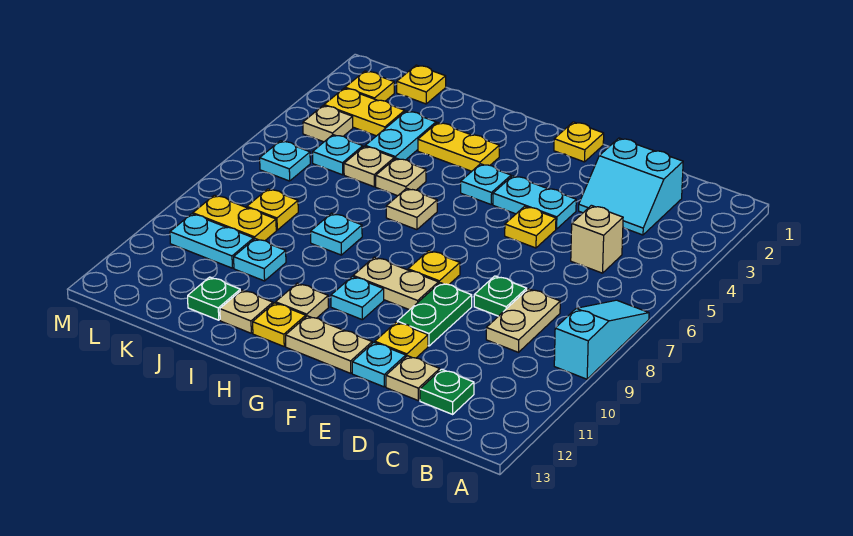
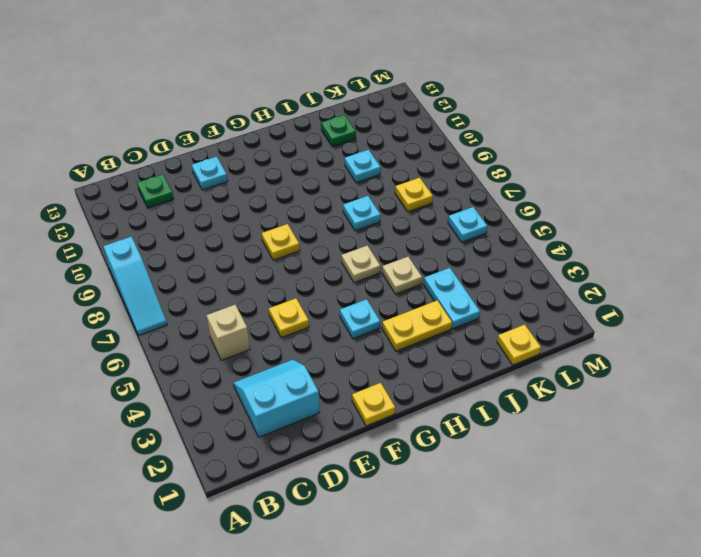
none -> tan plate C8:C9 level 1
none -> green plate D8 level 1
none -> tan plate D12 level 1
none -> cyan plate E4:F4 level 1

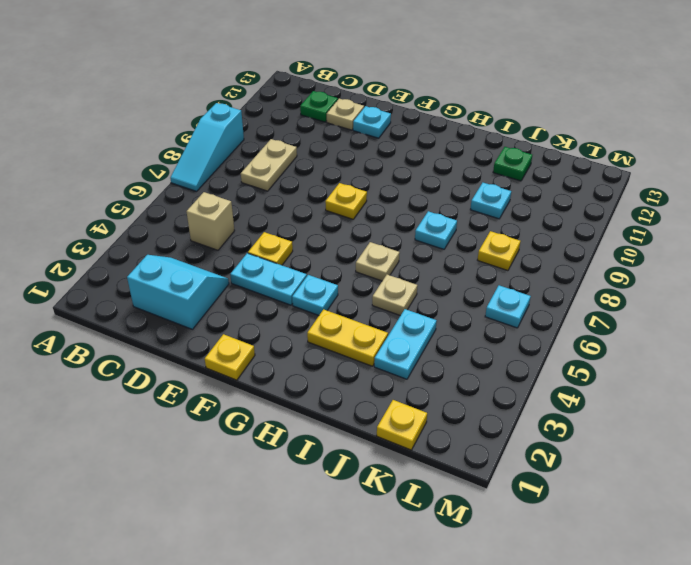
none -> green plate D8 level 1
none -> green plate E9:E10 level 1
none -> yellow plate E11 level 1
none -> tan plate F9:G9 level 1

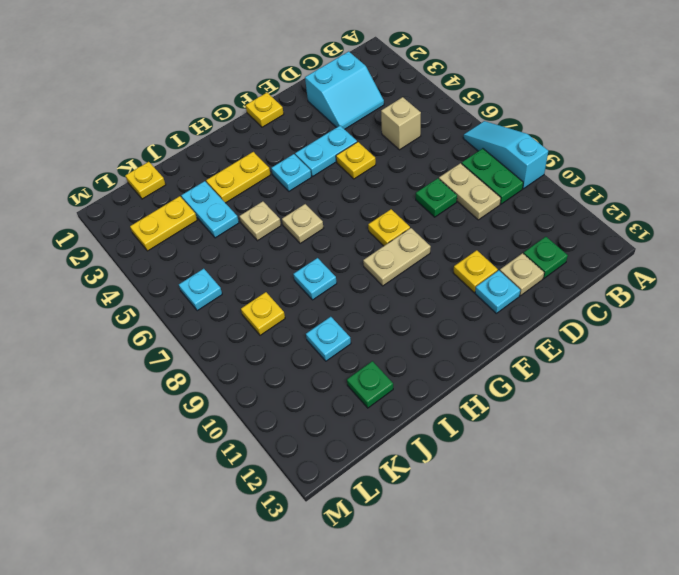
green plate B8:B9 level 1 -> green plate E9:E10 level 1
none -> tan plate F12:G12 level 1
none -> cyan plate G10 level 1
none -> tan plate H11 level 1
none -> yellow plate H12 level 1

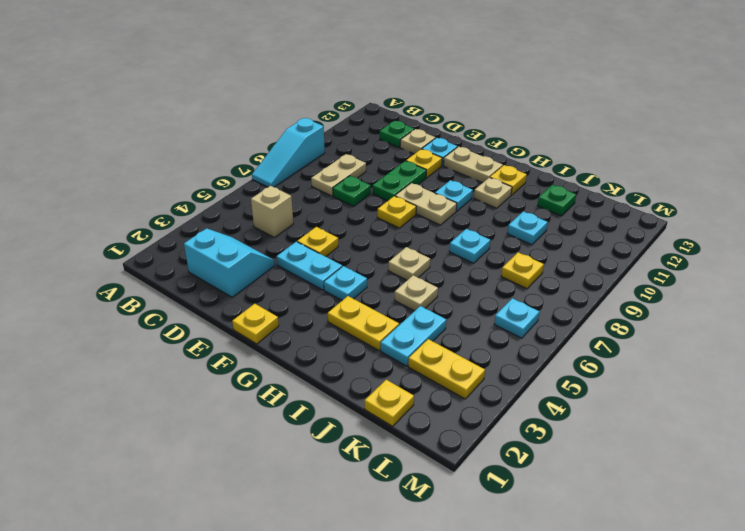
none -> tan plate I12 level 1
none -> tan plate J5 level 1
none -> cyan plate K5 level 1
none -> yellow plate K9:L9 level 1

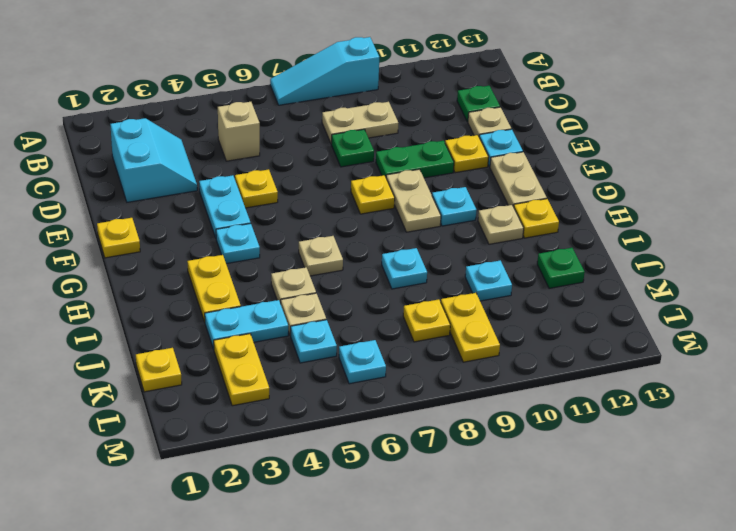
none -> tan plate I12 level 1
none -> cyan plate K10:L10 level 1
none -> yellow plate L2 level 1
none -> tan plate L4 level 1

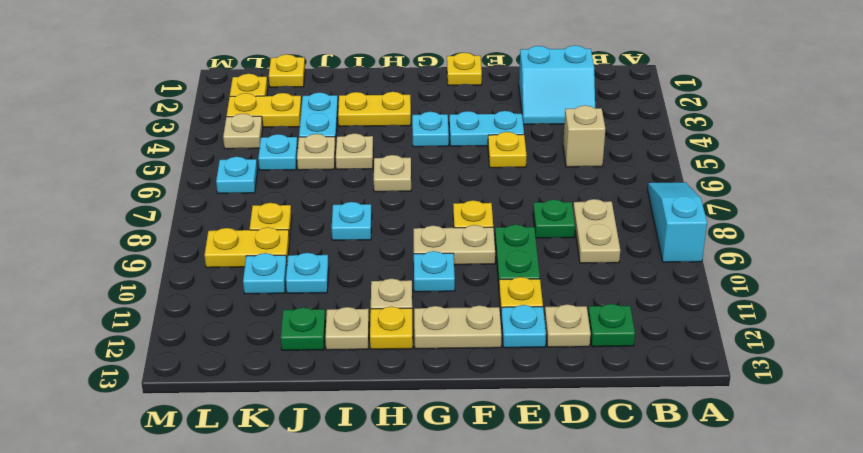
cyan plate K10 level 1 -> cyan plate K10:L10 level 1

